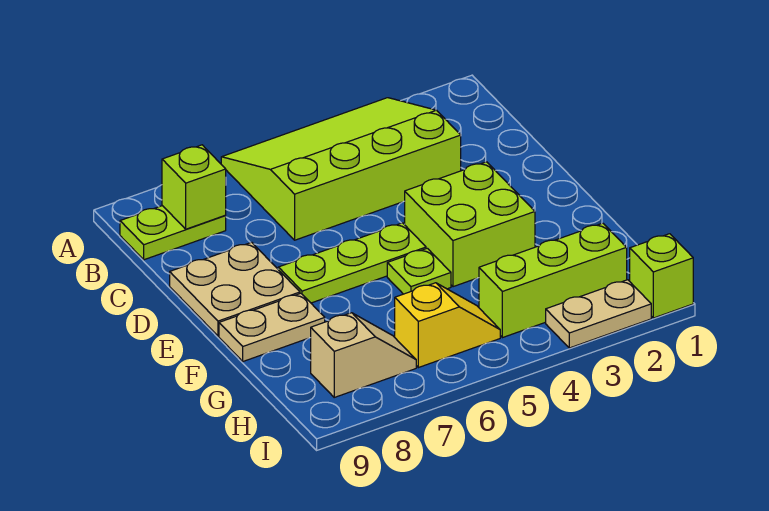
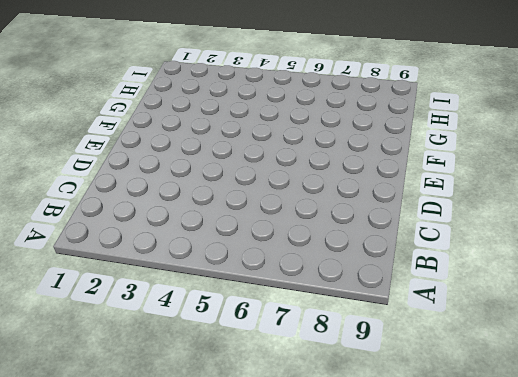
none -> lime slope A3:C6 level 1 top C
none -> lime plate B8:B9 level 1
none -> tan plate D8:E9 level 1

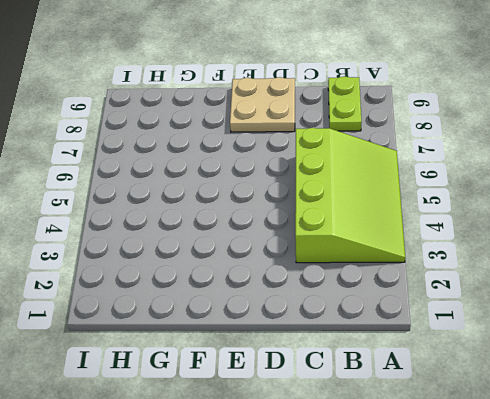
none -> lime brick E3:F4 level 1
none -> lime plate E5:E7 level 1
none -> lime plate F5 level 1

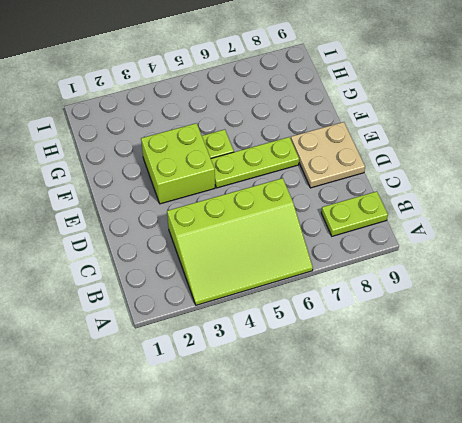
none -> tan plate F8:F9 level 1
none -> lime brick H2:H4 level 1
none -> yellow slope H5:H6 level 1 top 6

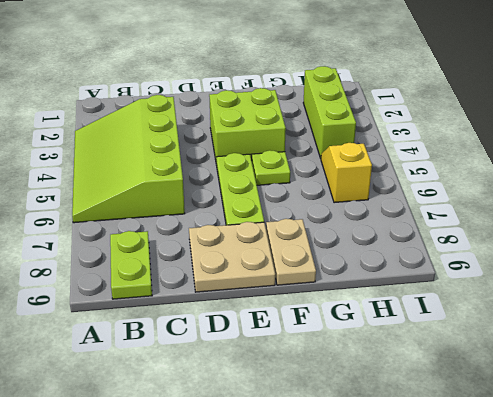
none -> tan slope H7:H8 level 1 top 8
none -> lime brick I1 level 1
none -> tan plate I2:I3 level 1

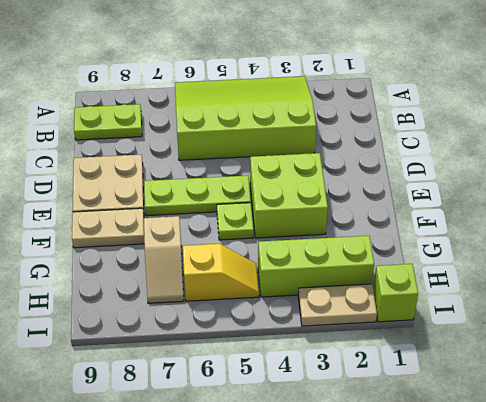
tan slope G7:H7 level 1 top G -> tan slope H7:H8 level 1 top 8
none -> lime brick B8 level 2

